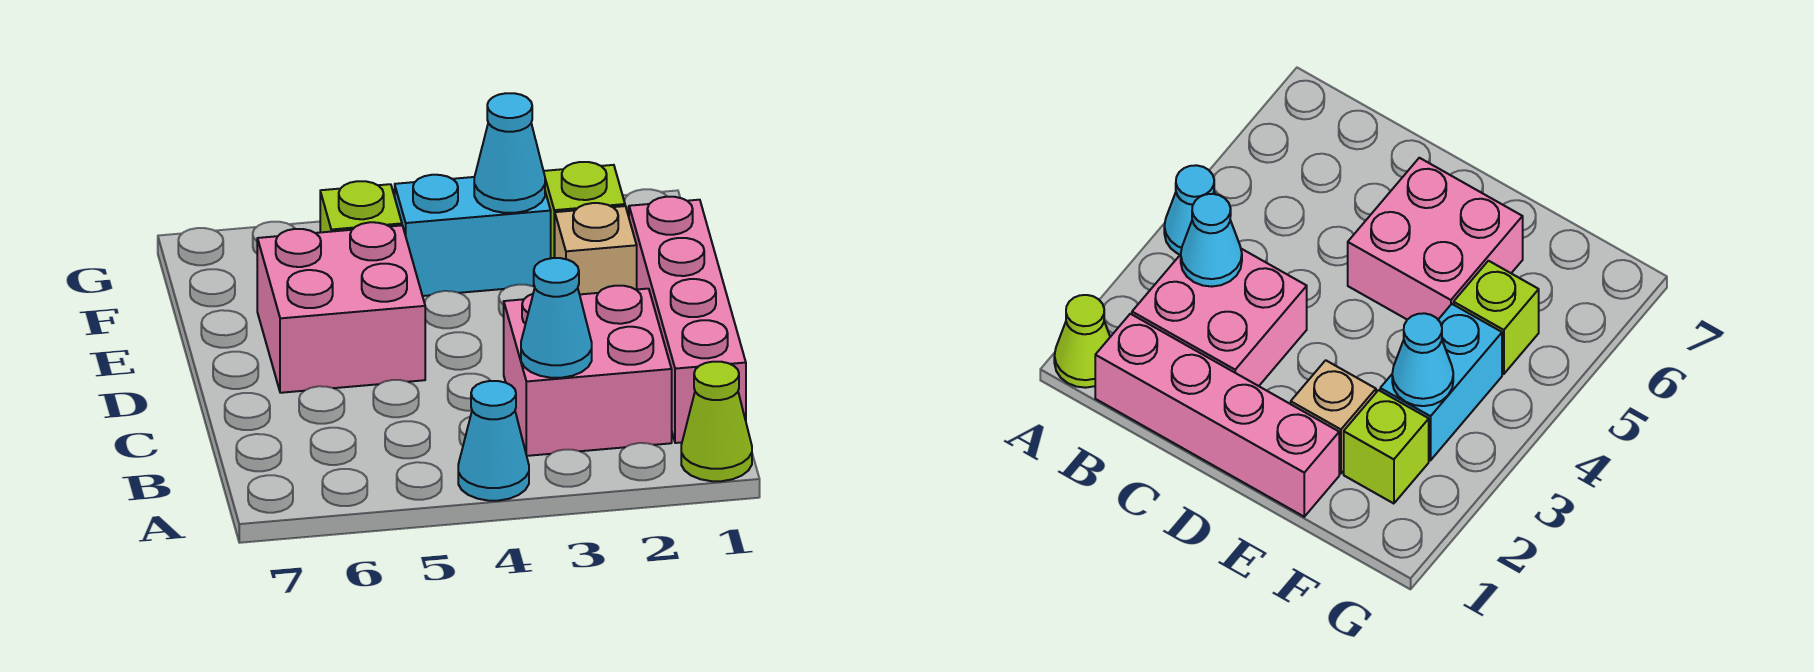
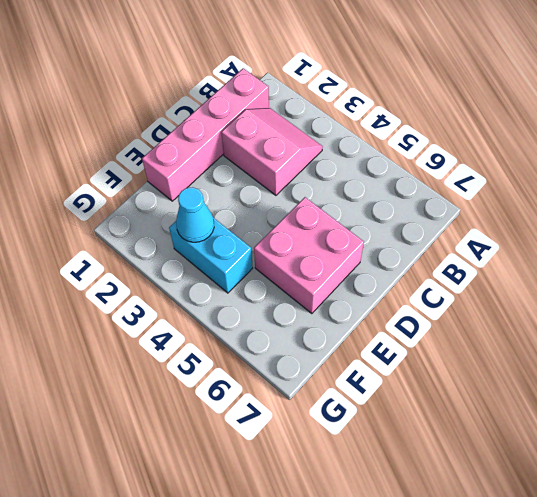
pink slope B2:C3 level 1 top C -> pink brick B2:C3 level 1
none -> lime cone A1 level 1
none -> cyan cone A4 level 1

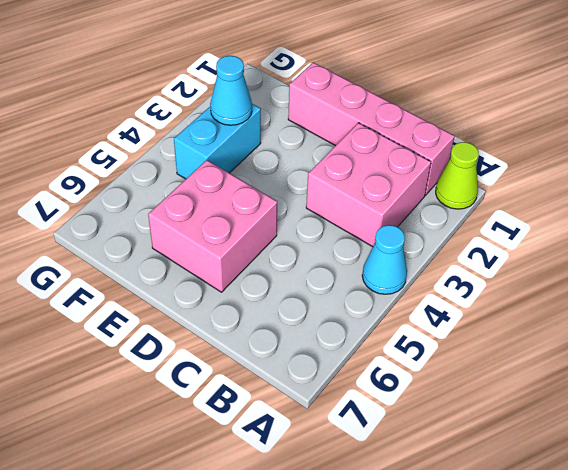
none -> tan brick E2 level 1
none -> lime brick F2 level 1

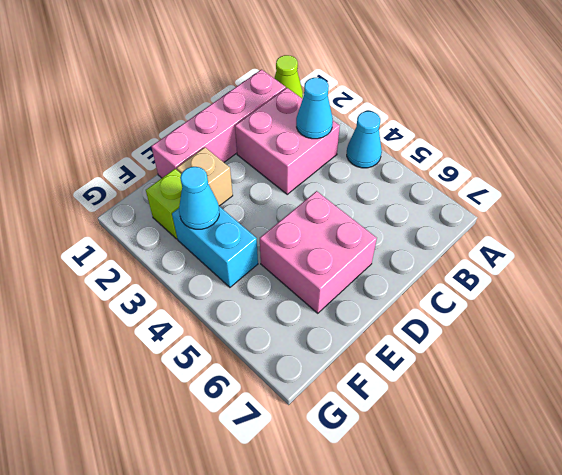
none -> lime brick F5 level 1

